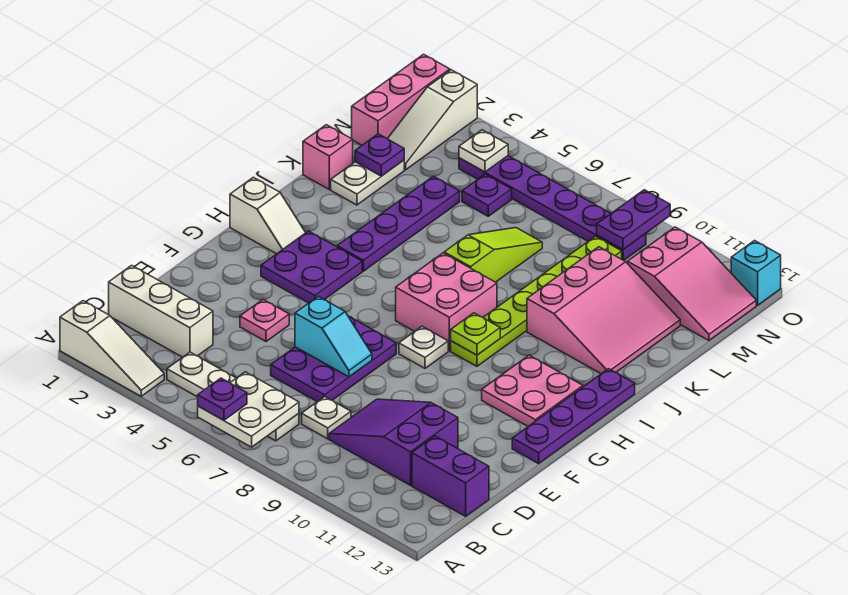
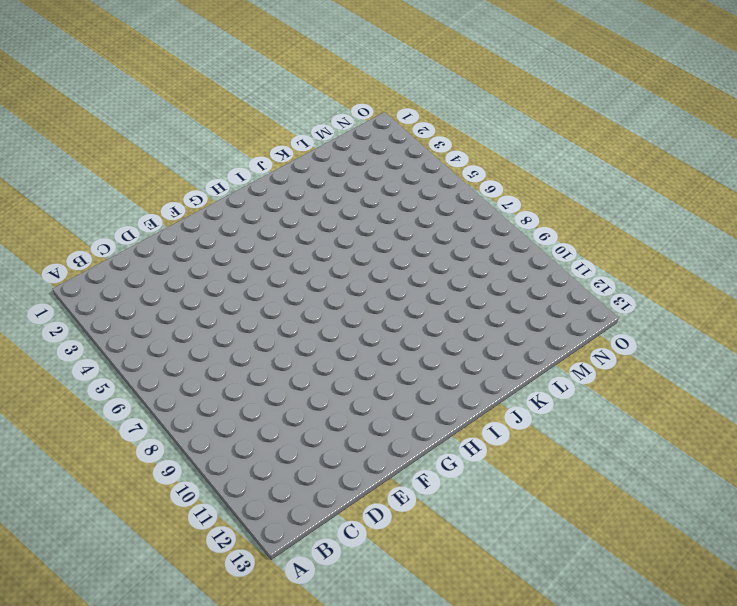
none -> white slope A1:A3 level 1 top 1
none -> white plate B4:B7 level 1
none -> white brick C1:C3 level 1
none -> white plate C8 level 1

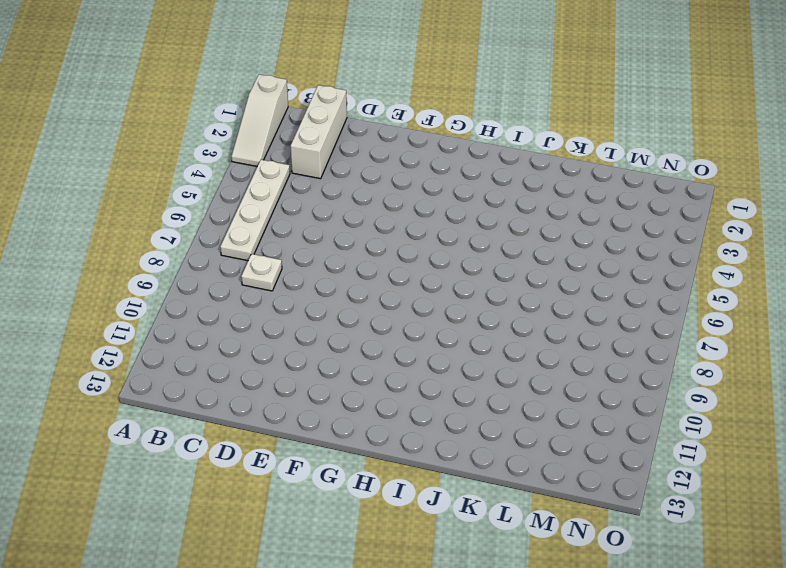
none -> purple slope C9:D11 level 1 top 11
none -> purple brick C12:C13 level 1
none -> purple plate D6:F7 level 1
none -> pink plate E4 level 1

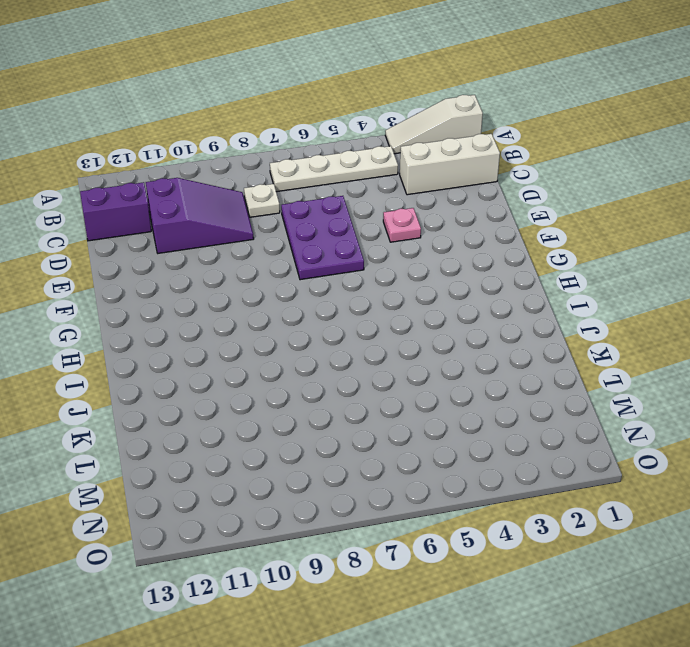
none -> purple plate F13:I13 level 1
none -> purple plate G3:H4 level 1
none -> white plate G8 level 1
none -> pink plate G11:H12 level 1

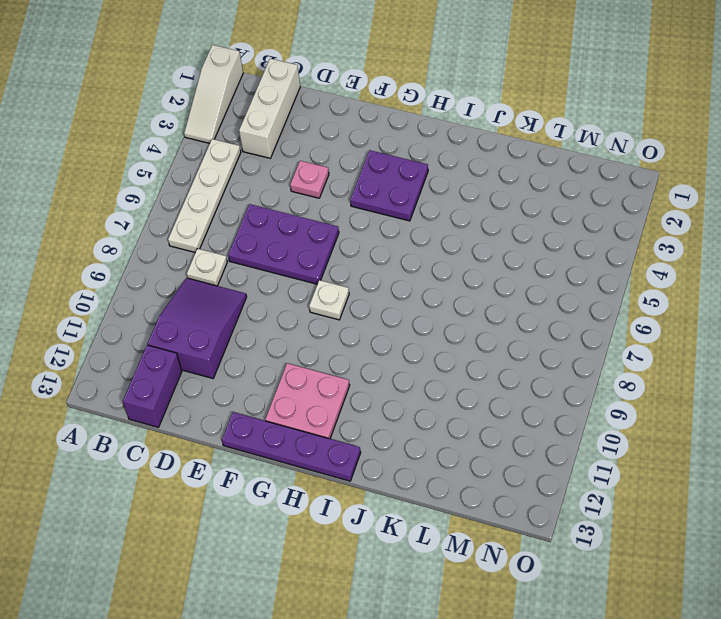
none -> white slope H1:H2 level 1 top 1
none -> pink brick H7:I8 level 1
none -> lime plate H9:M9 level 1
none -> purple plate I4:L4 level 1

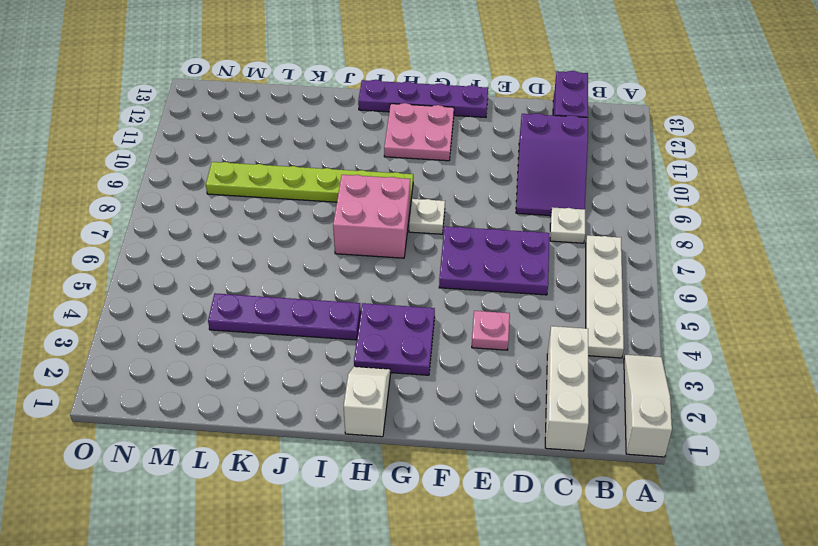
none -> lime slope J7:L7 level 1 top J
none -> pink slope J10:L12 level 1 top 10
none -> pink brick K1 level 1
none -> white plate K2:L2 level 1

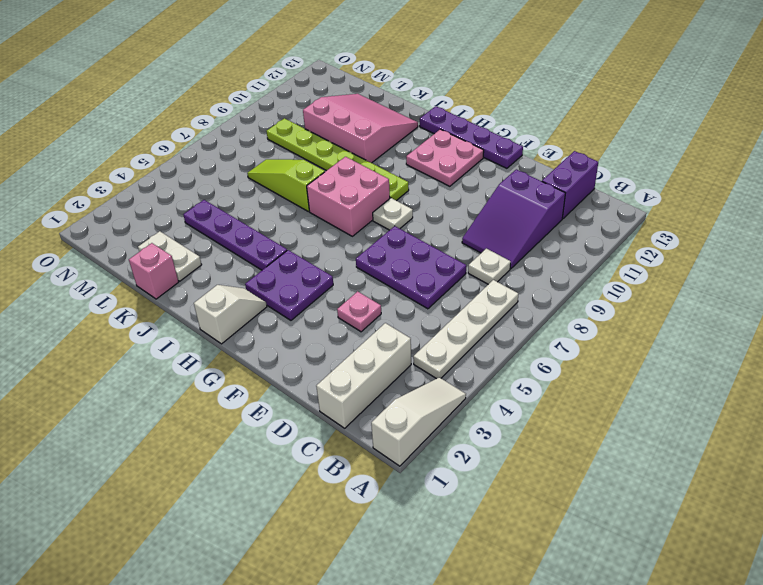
none -> pink brick M1:O1 level 1
none -> white slope M2:O2 level 1 top O
none -> purple plate M5 level 1
none -> pink slope M11:N13 level 1 top 11

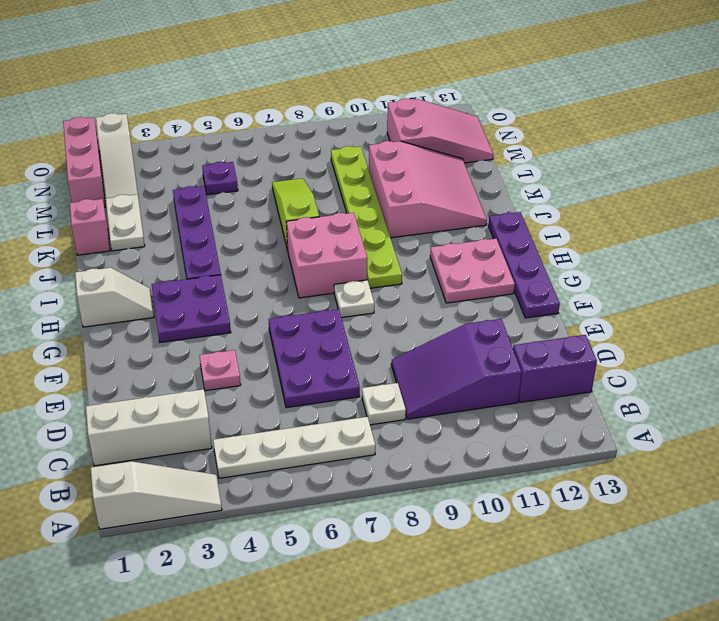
none -> purple plate N4:N9 level 1
none -> cyan brick O13 level 1
none -> white plate A6:B7 level 2
none -> cyan slope E6:E7 level 2 top 6

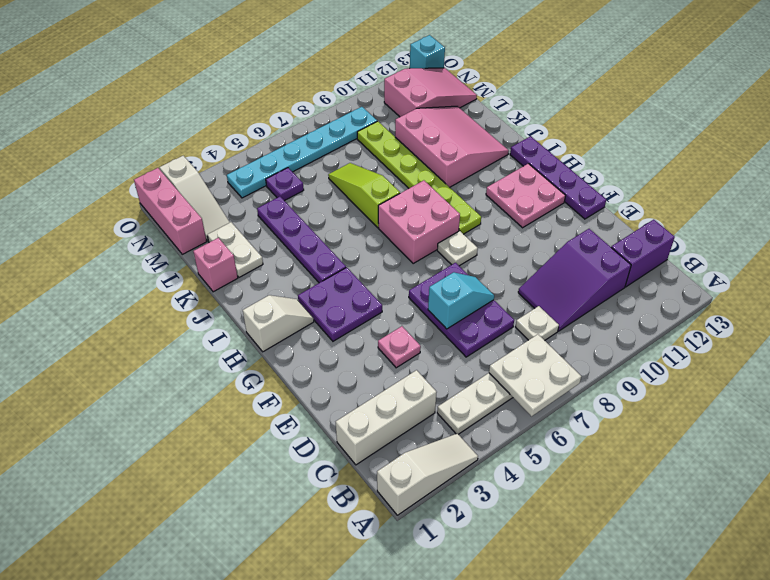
cyan plate N4:N9 level 1 -> purple plate N4:N9 level 1
none -> lime plate H9 level 2
none -> purple plate L2 level 2
none -> white plate N4 level 2
none -> purple plate N9:O9 level 2

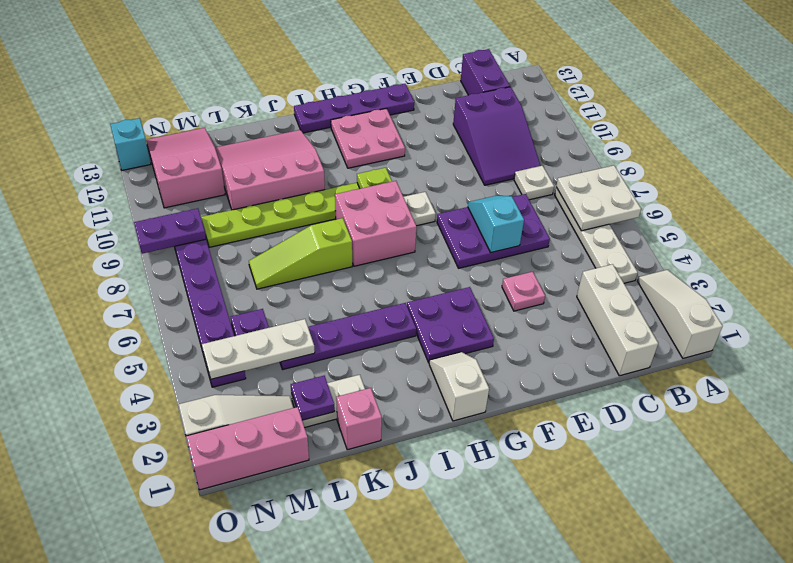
white plate L4:N4 level 2 -> white plate N4 level 2
none -> purple plate A6 level 3

